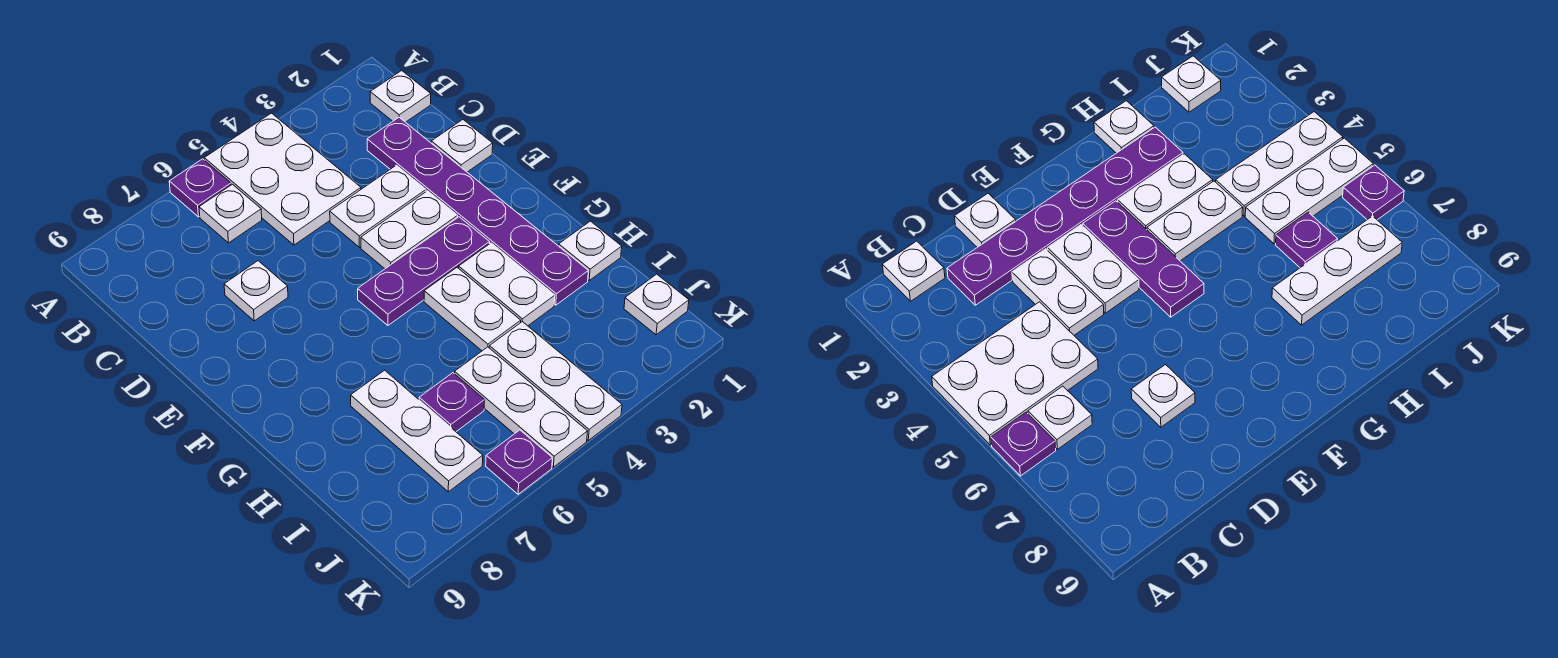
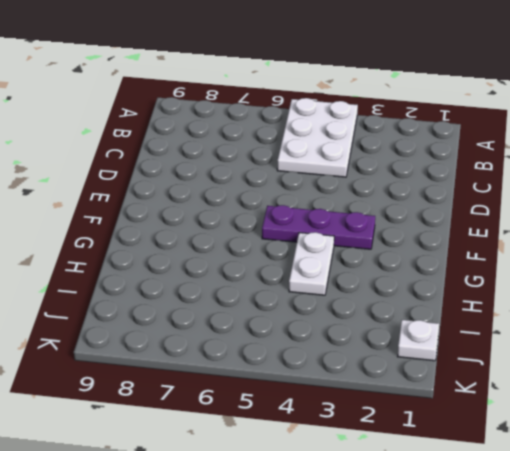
none -> purple plate A6 level 1
none -> white plate B1 level 1
none -> white plate B6 level 1

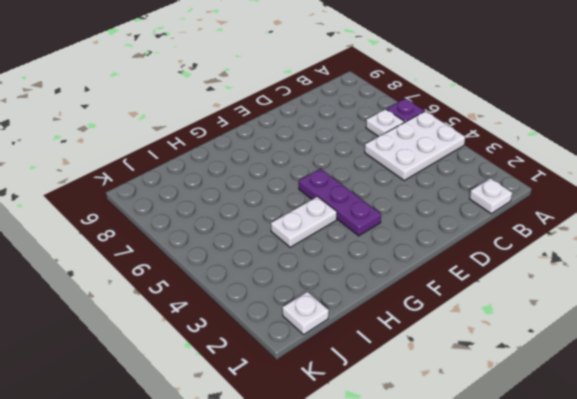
none -> purple plate C2:H2 level 1
none -> white plate D1 level 1
none -> white plate D3:D4 level 1

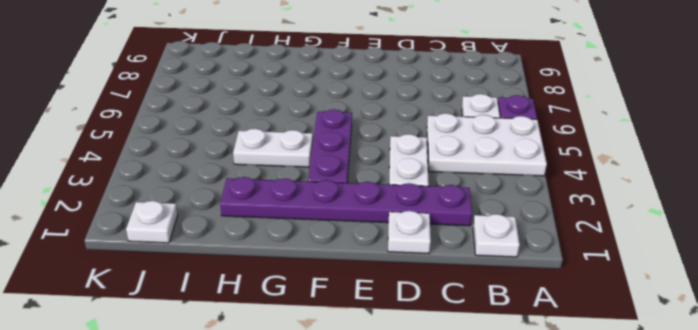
none -> white plate D7 level 1
none -> white plate E3:E4 level 1
none -> white plate G3:H3 level 1

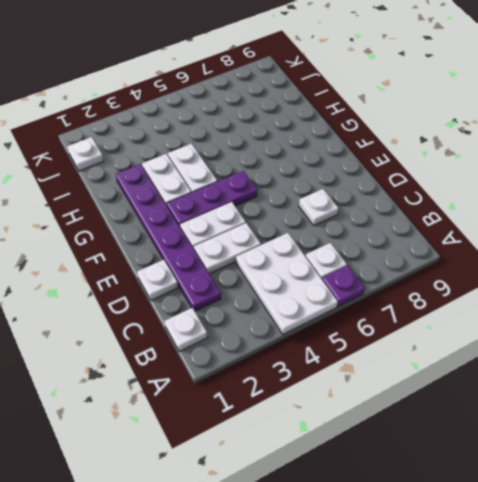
none -> white plate H1 level 1
none -> white plate H7:J7 level 1
none -> white plate I4:K4 level 1

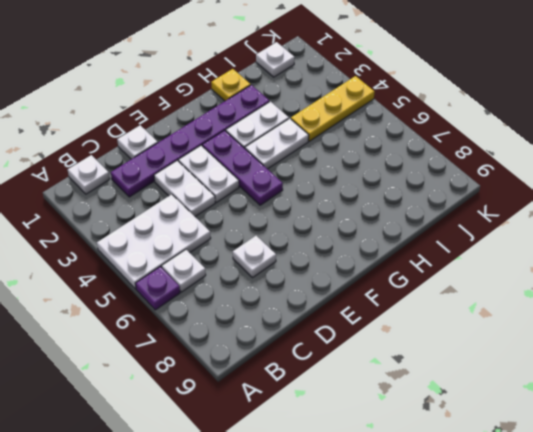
yellow plate H1 level 1 -> white plate H1 level 1
yellow plate I4:K4 level 1 -> white plate I4:K4 level 1
none -> white plate H7:J7 level 1
none -> white plate I5:K5 level 1
none -> purple plate I6 level 1

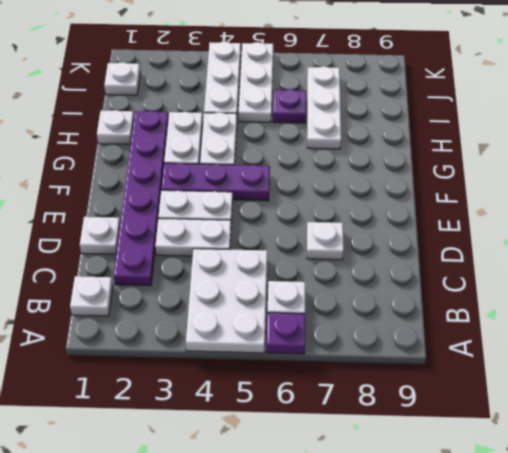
none -> purple plate K6 level 1

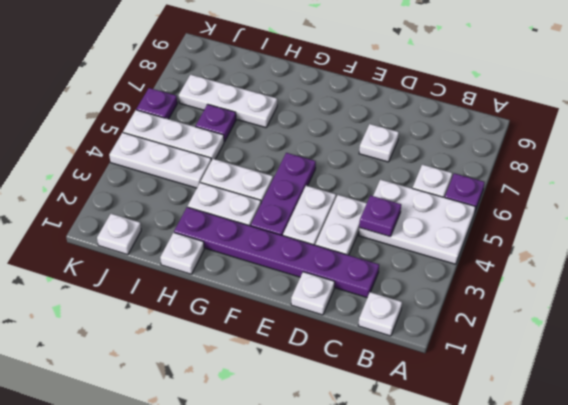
purple plate C4 level 2 -> none

